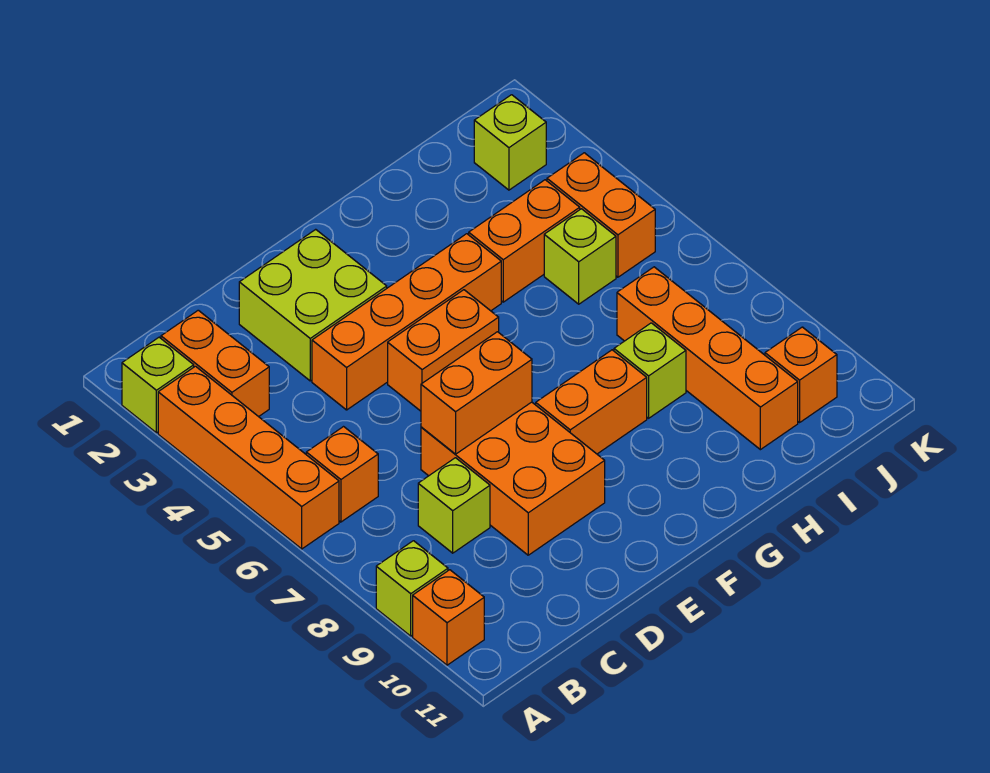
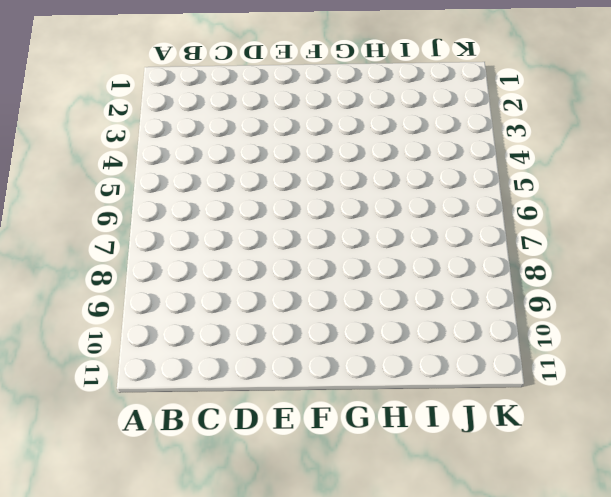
none -> lime brick A2 level 1
none -> orange brick A3:A6 level 1
none -> lime brick A9 level 1

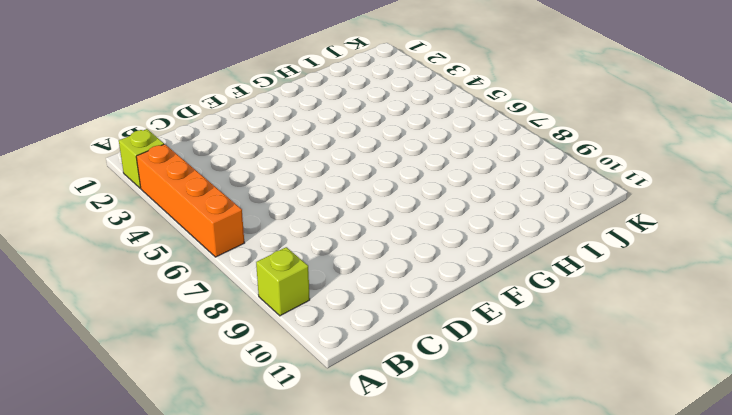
none -> orange brick A10 level 1
none -> orange brick B2:B3 level 1
none -> orange brick B6 level 1

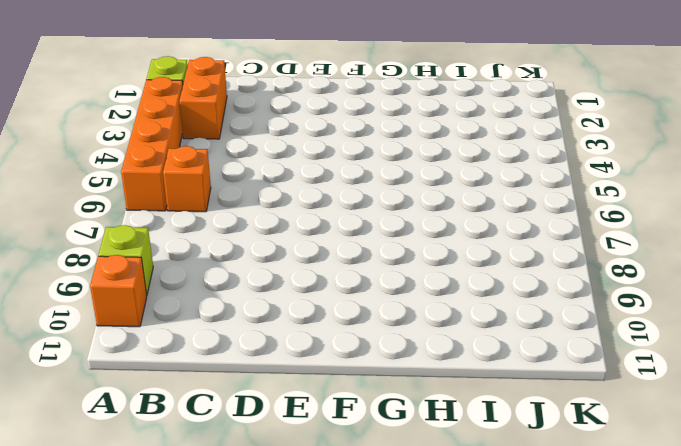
none -> lime brick C8 level 1
none -> lime brick D2:E3 level 1
none -> orange brick D4:G4 level 1

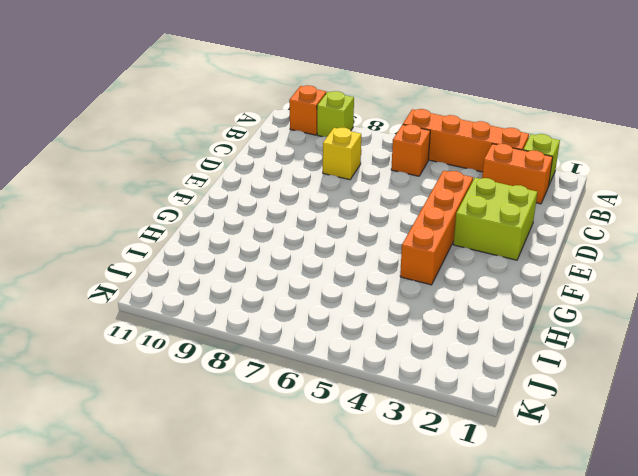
yellow brick C8 level 1 -> lime brick C8 level 1
none -> orange brick D7:E9 level 1
none -> orange brick E5:F5 level 1
none -> orange brick F8:G8 level 1

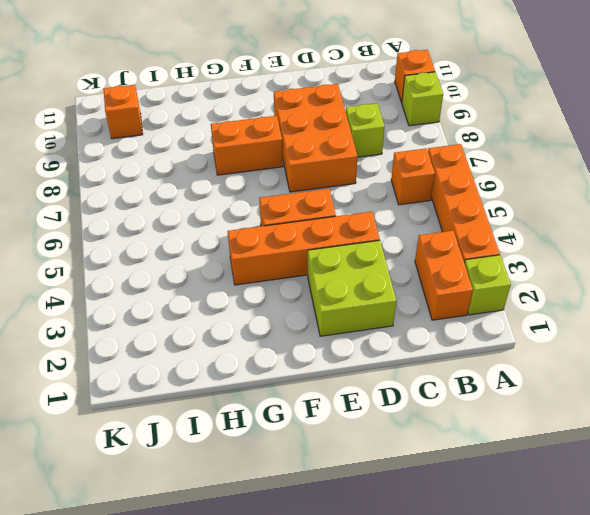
none -> orange brick H4:I4 level 1
none -> lime brick H8 level 1
none -> lime brick I5 level 1

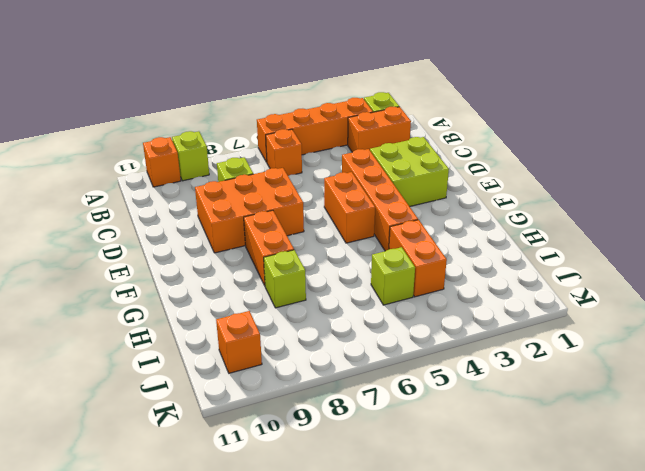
none -> orange brick I7:I10 level 1
none -> lime brick J2 level 1
none -> orange brick J4:J5 level 1

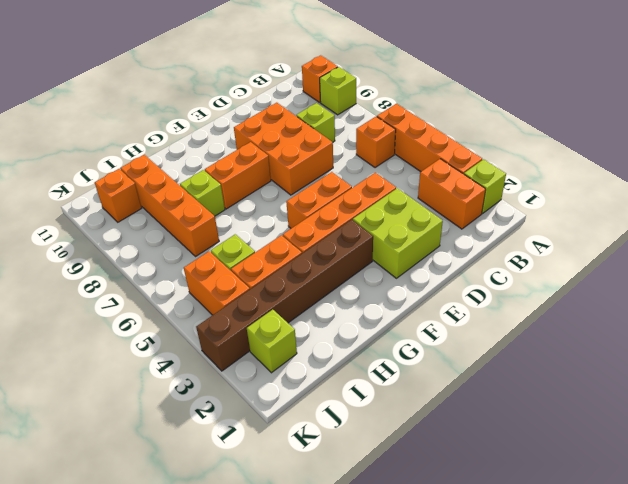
brown brick F3:K3 level 1 -> none
none -> orange brick D7:E7 level 2

